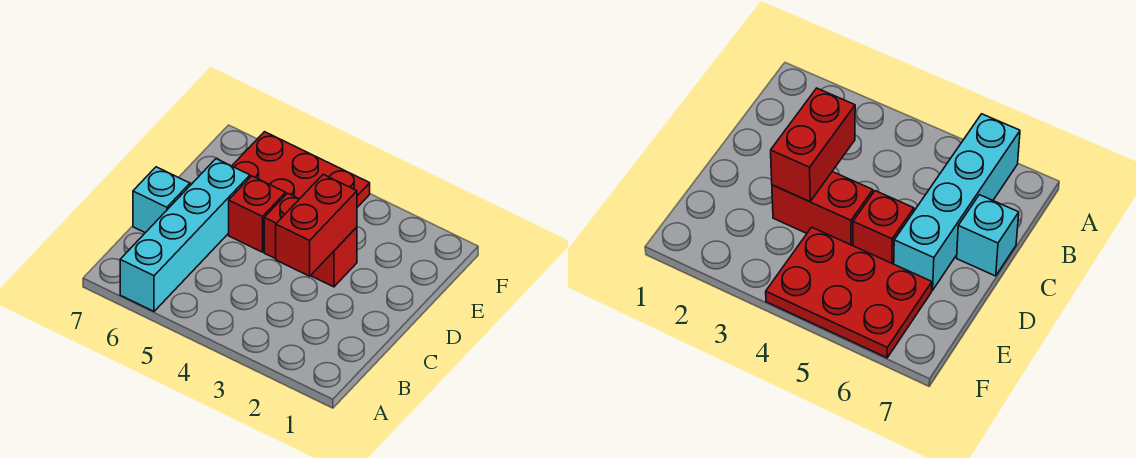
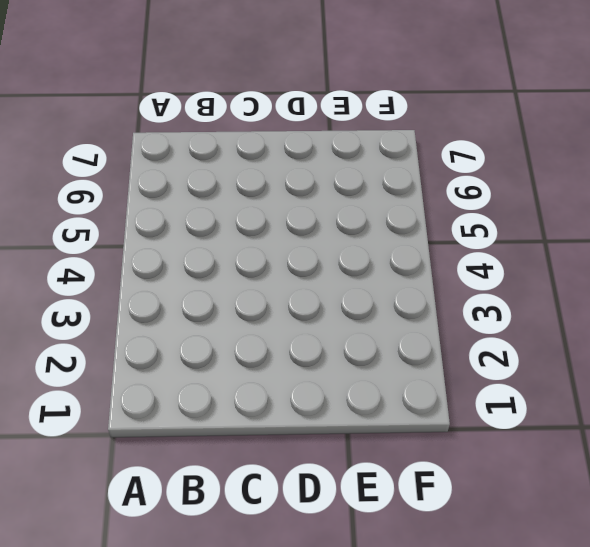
none -> cyan brick A6:D6 level 1
none -> cyan brick C7 level 1

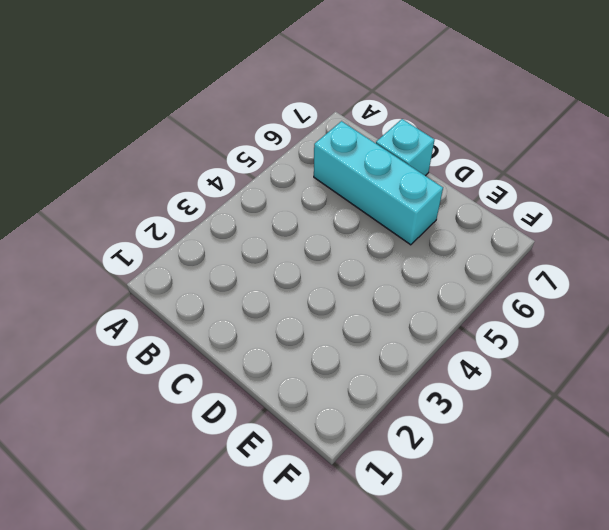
cyan brick B6:D6 level 1 -> cyan brick A6:D6 level 1
none -> red brick D3:D4 level 1
none -> red brick D5 level 1

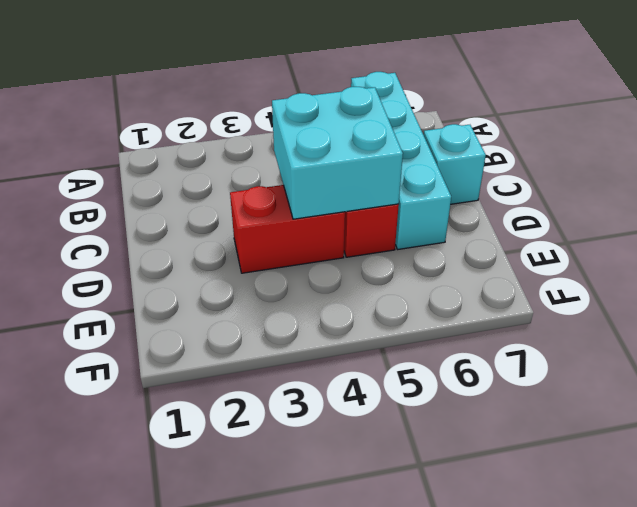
cyan brick C4:D5 level 2 -> none
none -> red plate E4:F6 level 1
none -> red brick C3:D3 level 2

